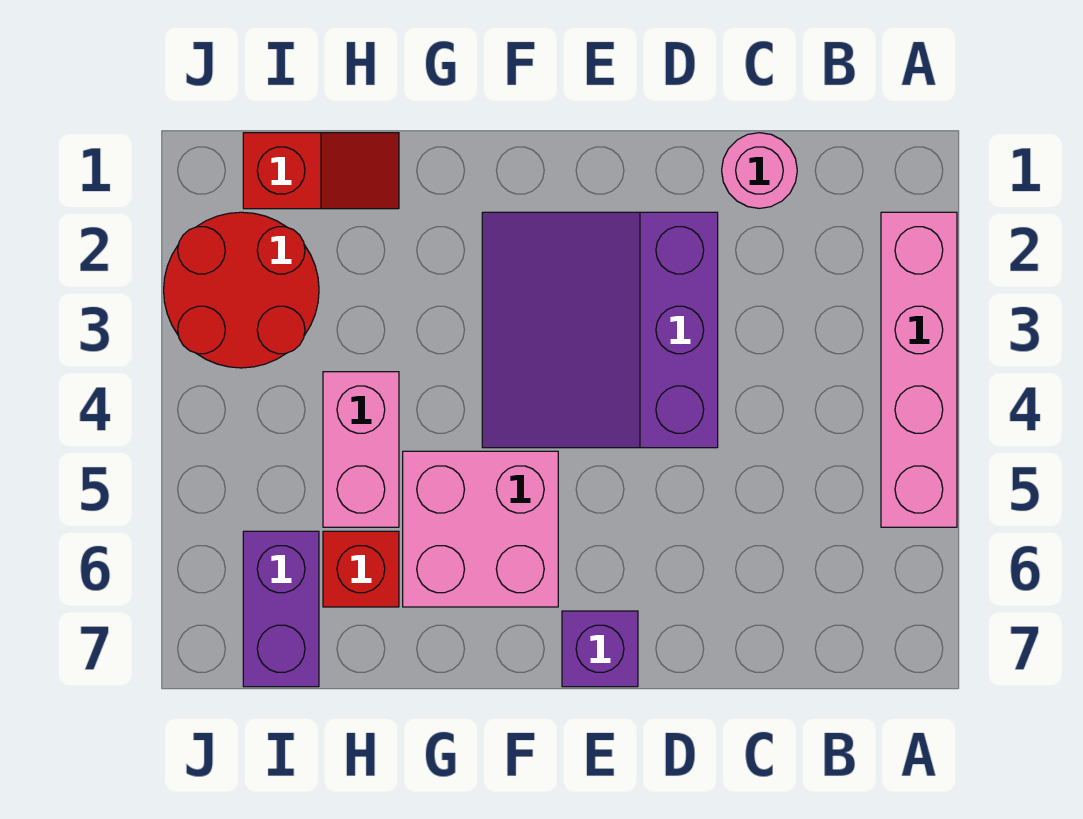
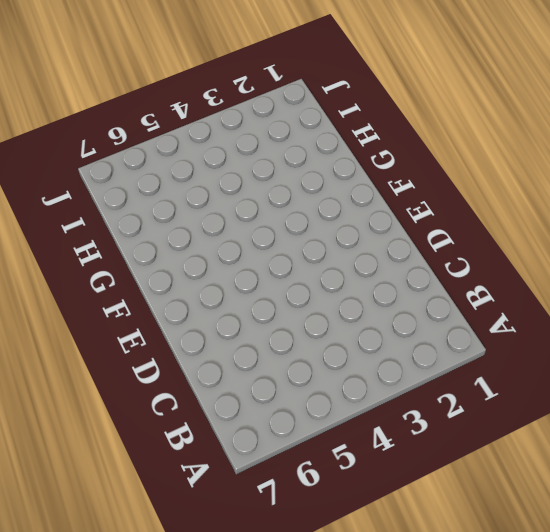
none -> pink brick A2:A5 level 1
none -> pink round brick C1 level 1

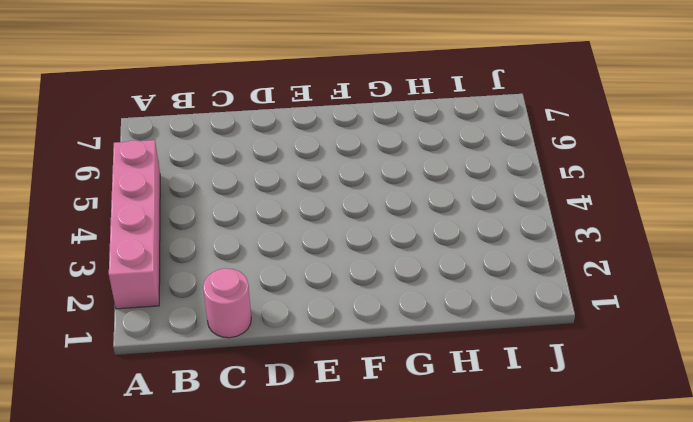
none -> purple slope D2:F4 level 1 top D
none -> purple brick E7 level 1

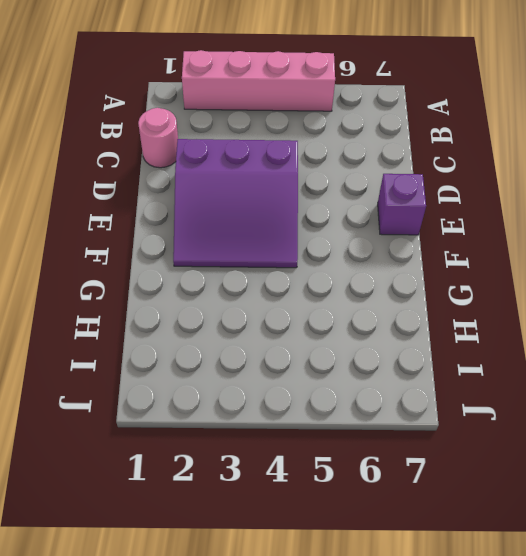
none -> pink brick F5:G6 level 1
none -> red slope H1:I1 level 1 top I

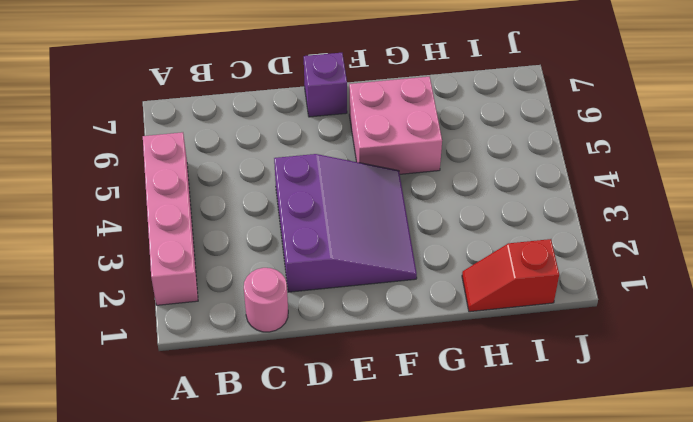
none -> pink brick H4:H5 level 1
none -> red brick H6 level 1

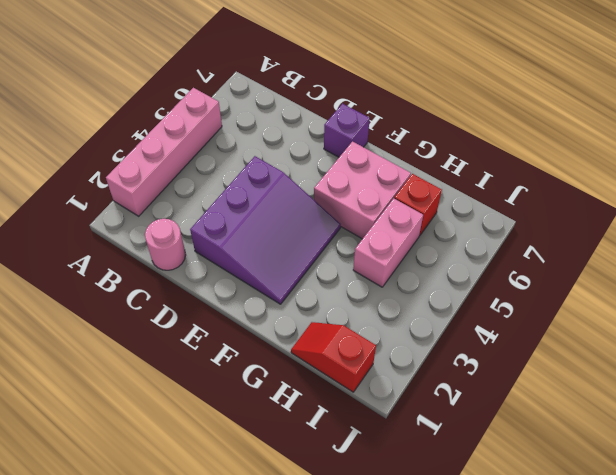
none -> red round brick I2:J3 level 1
none -> purple brick I6:I7 level 1

